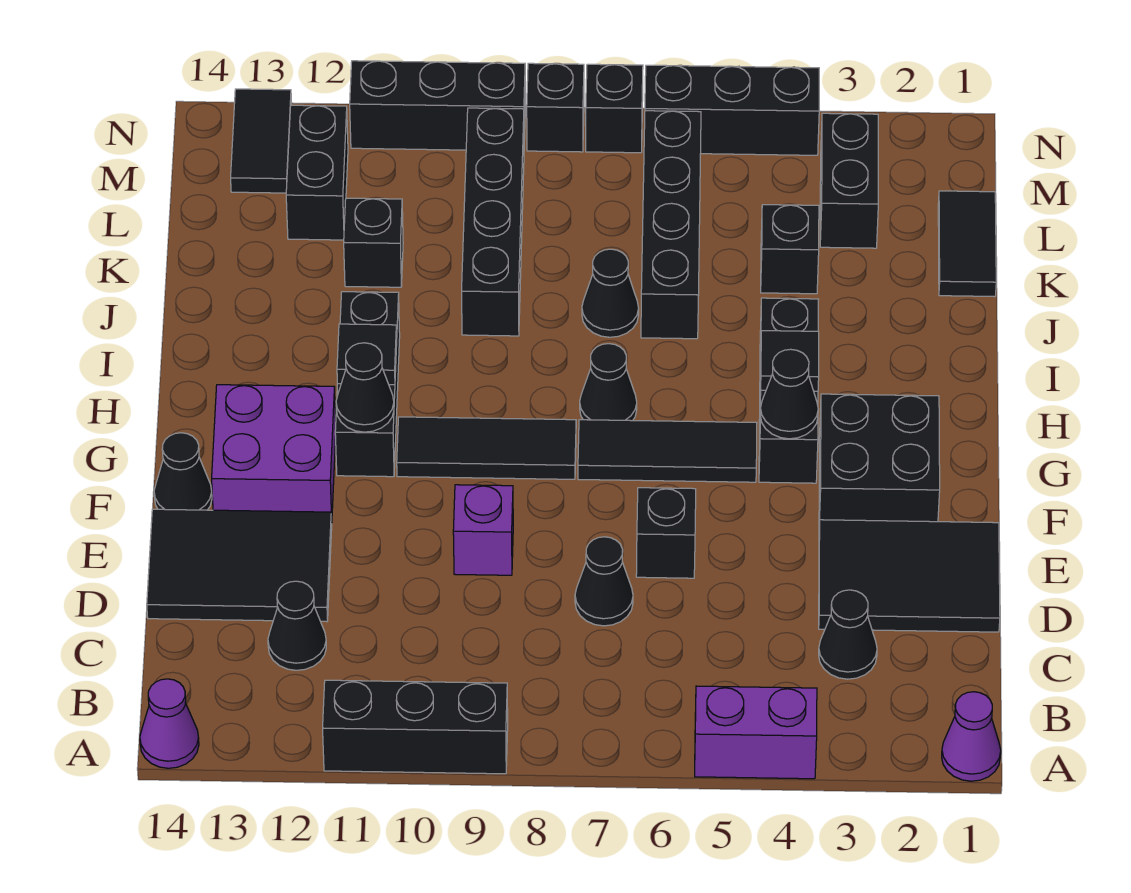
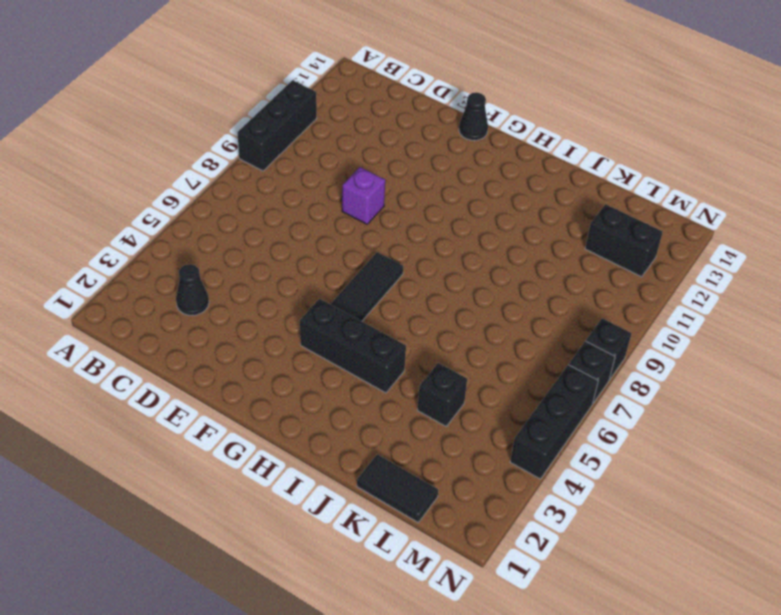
none -> purple cone A1 level 1
none -> purple brick A4:A5 level 1
none -> purple cone A14 level 1
none -> black cone C12 level 1

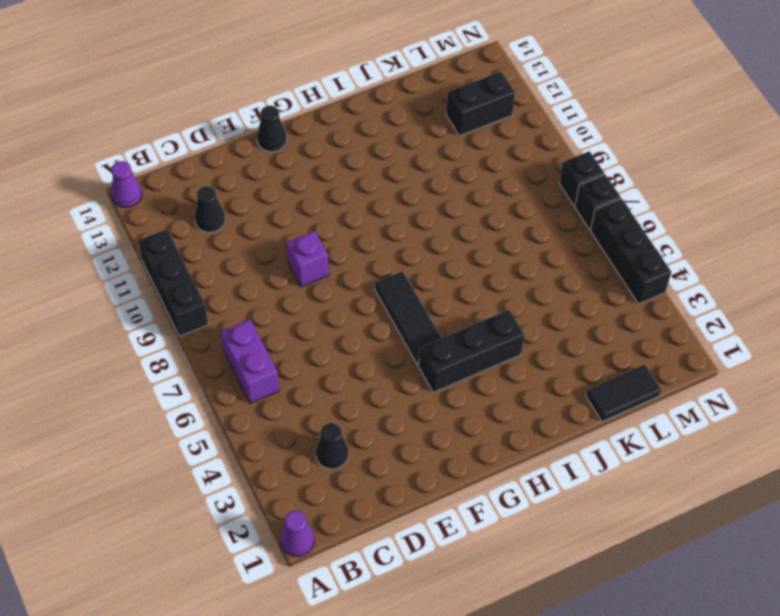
purple brick B6:B7 level 1 -> purple brick A4:A5 level 1
none -> black tile D1:E3 level 1
none -> black cone D7 level 1
none -> black tile D12:E14 level 1
none -> black brick E6 level 1

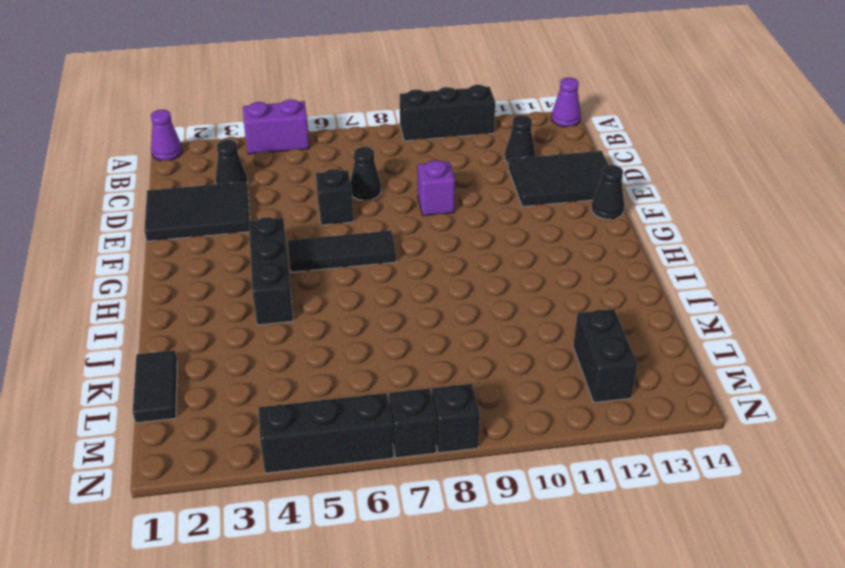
none -> black brick F2:G3 level 1
none -> purple brick F12:G13 level 1
none -> black tile G8:G10 level 1
none -> black brick G11:I11 level 1

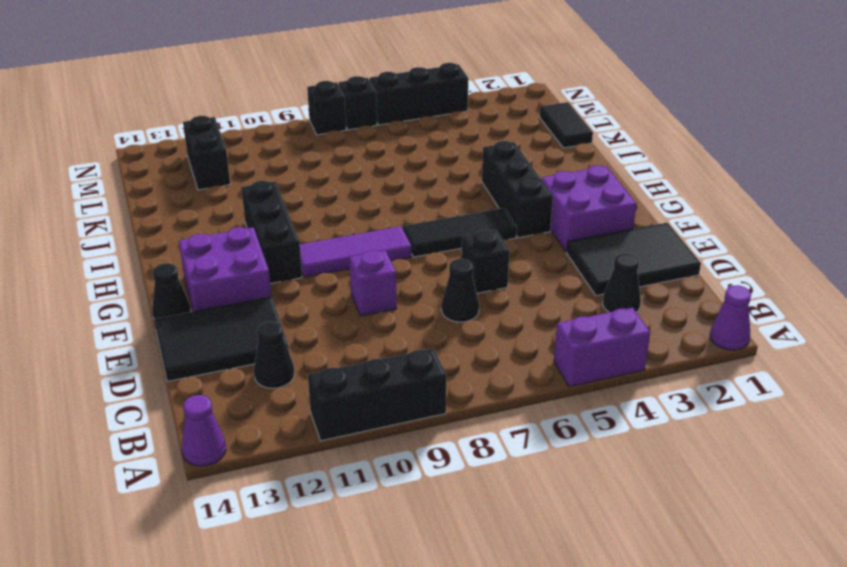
purple brick F2:G3 level 1 -> black brick F2:G3 level 1
purple tile G8:G10 level 1 -> black tile G8:G10 level 1
none -> black cone H7 level 1
none -> black brick J6:M6 level 1
none -> black cone J7 level 1
none -> black brick J9:M9 level 1

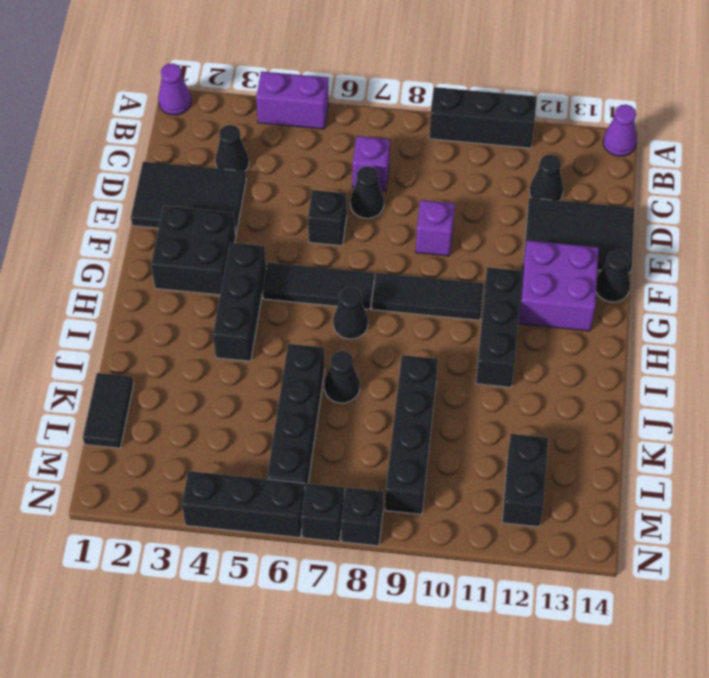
purple brick C7 level 1 -> none
none -> black brick K4 level 1
none -> black brick K11 level 1
none -> black brick L3:M3 level 1
none -> black tile M13:N13 level 1

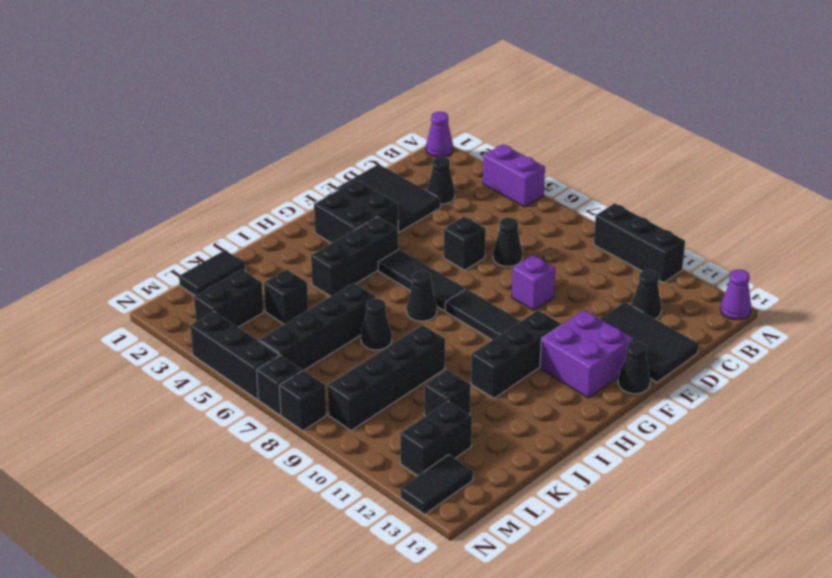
none -> black brick N9:N11 level 1
none -> black cone G4 level 2
none -> black cone G11 level 2
none -> black tile H4 level 2

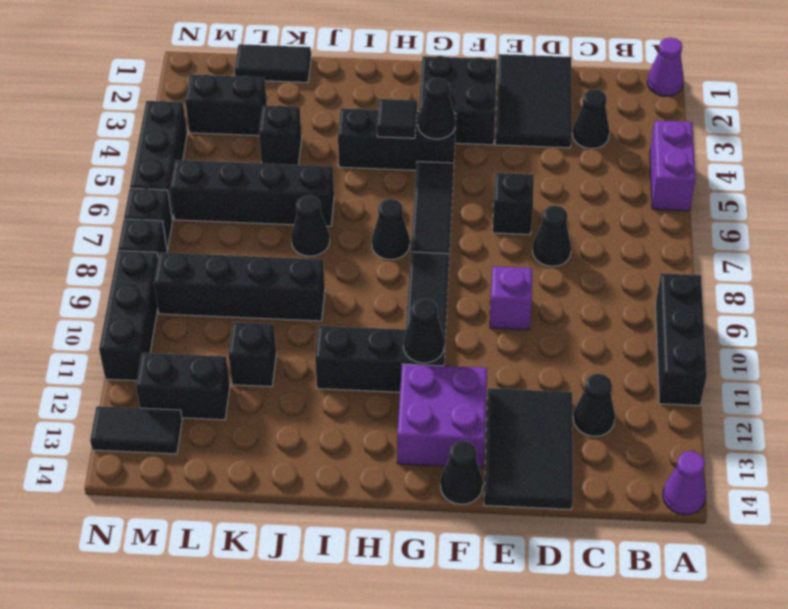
none -> black tile H11 level 2

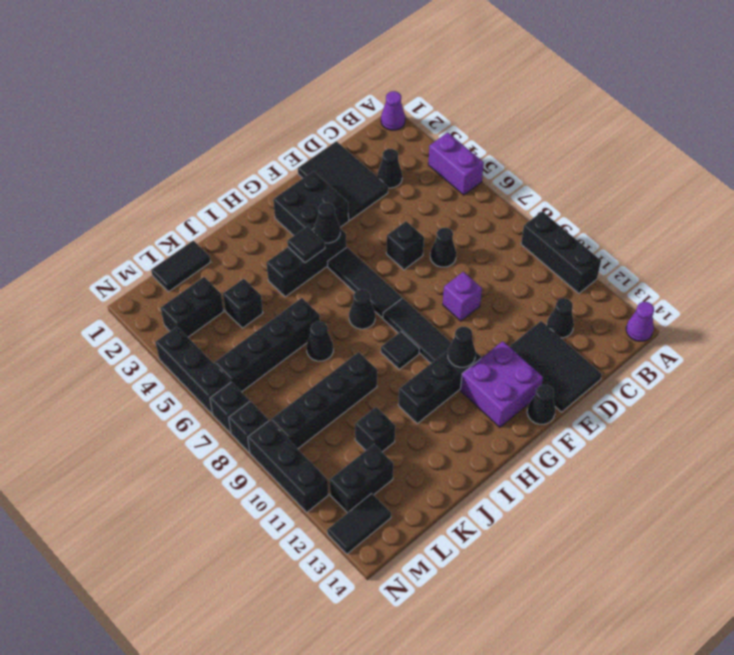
black tile H9 level 1 -> black tile H11 level 2

